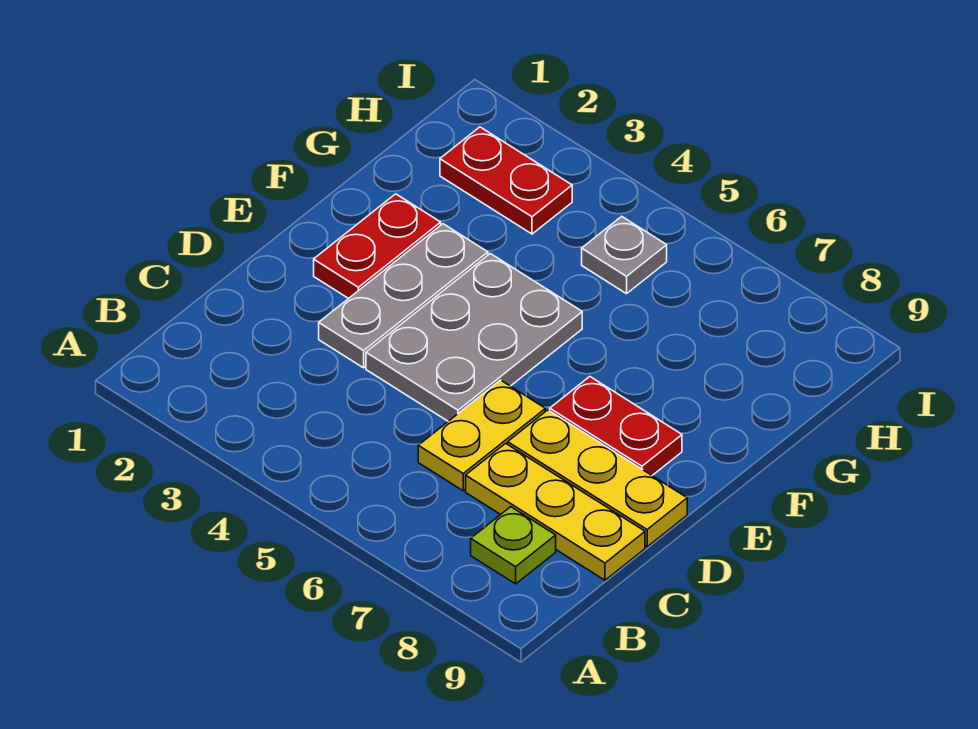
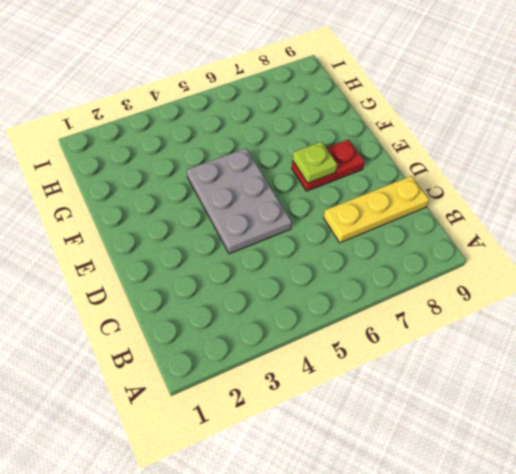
lime plate E7 level 2 -> lime plate B8 level 1
none -> yellow plate C6:D6 level 1
none -> grey plate D3:F3 level 1

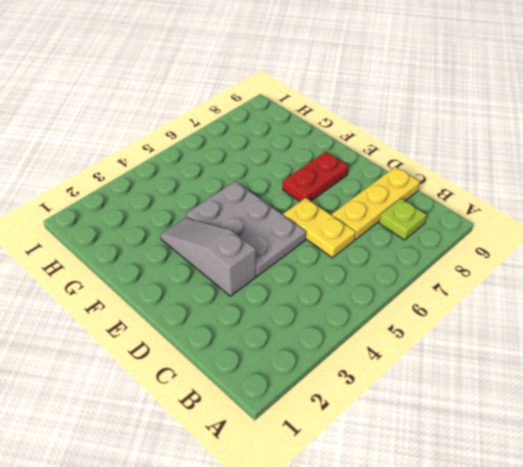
grey slope D3:F3 level 1 top D -> grey plate D3:F3 level 1
none -> yellow plate D7:D9 level 1
none -> red plate E2:F2 level 1

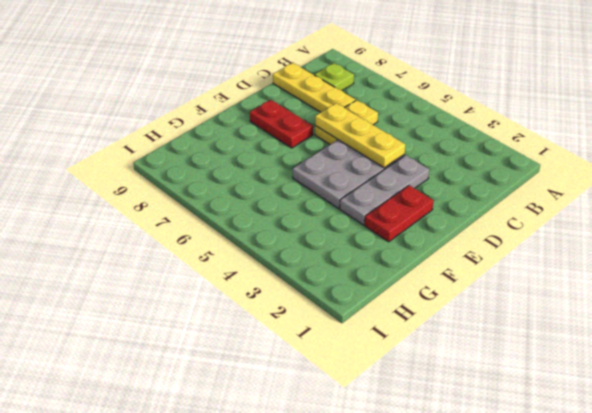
yellow plate D4:D6 level 2 -> yellow plate D7:D9 level 1
none -> red plate H2:H3 level 1
none -> grey plate H5 level 1

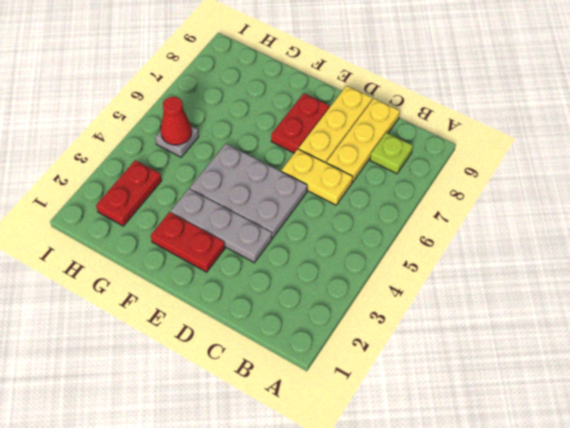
red cone H5 level 2 -> none

